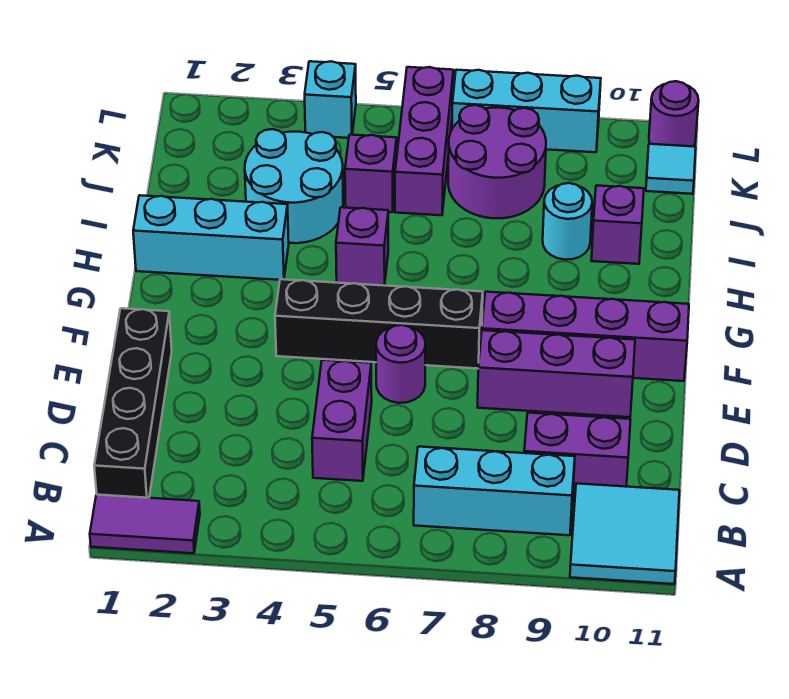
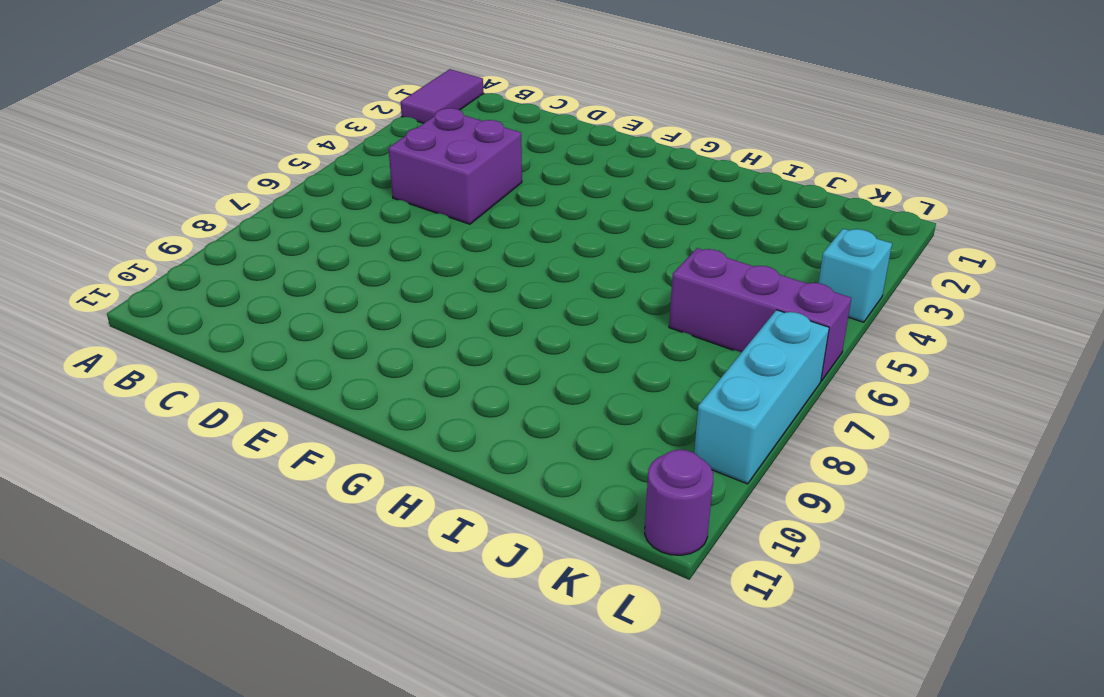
purple brick C4:D5 level 1 -> purple brick C5:D5 level 1
none -> cyan tile A10:B11 level 1
none -> black brick B1:E1 level 1
none -> cyan brick B7:B9 level 1

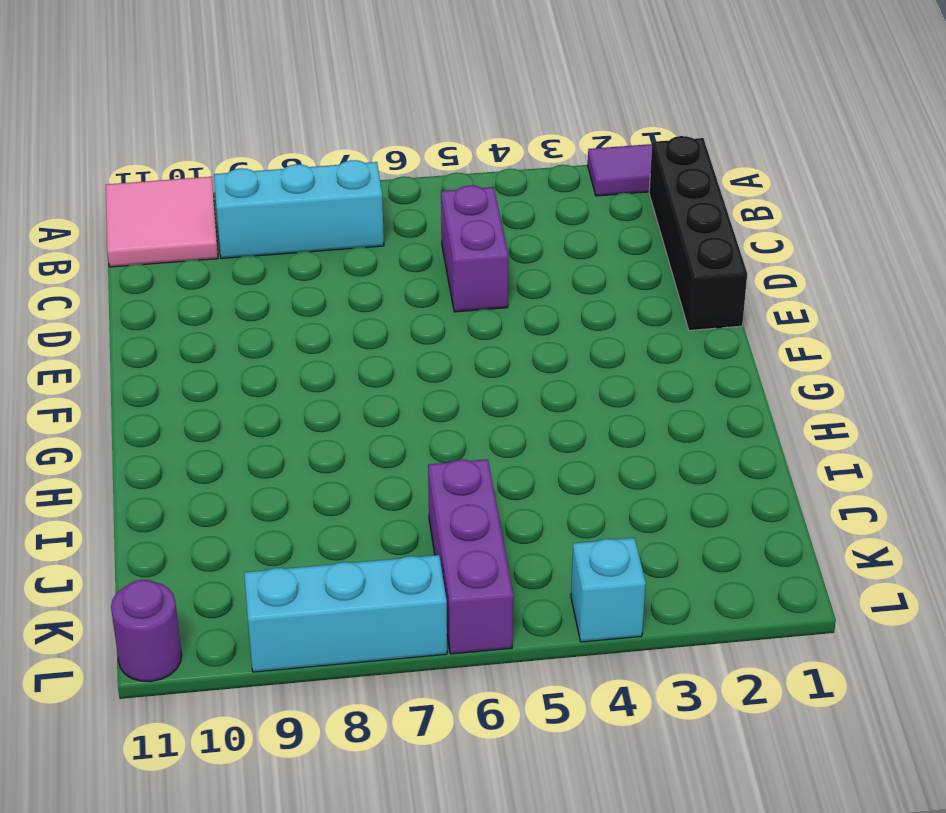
pink tile A10:B11 level 1 -> cyan tile A10:B11 level 1
none -> purple brick C9:C10 level 1
none -> purple round brick E6 level 1
none -> purple brick E8:E10 level 1

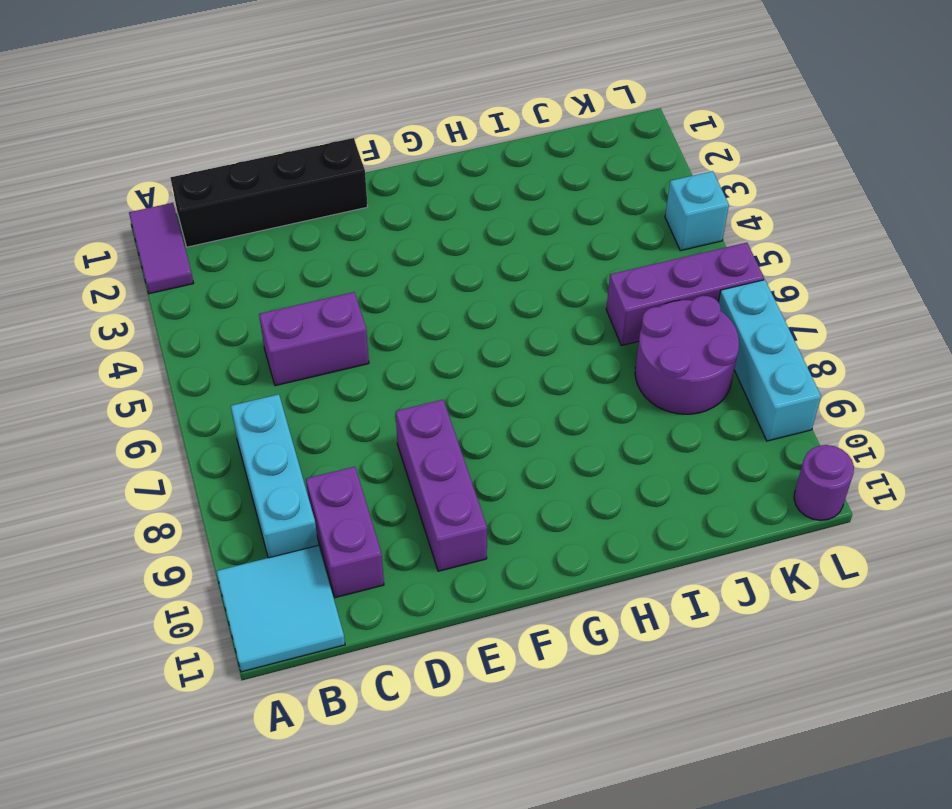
none -> purple round brick E6 level 1
none -> black brick F4:F7 level 1
none -> purple brick F8:F11 level 1

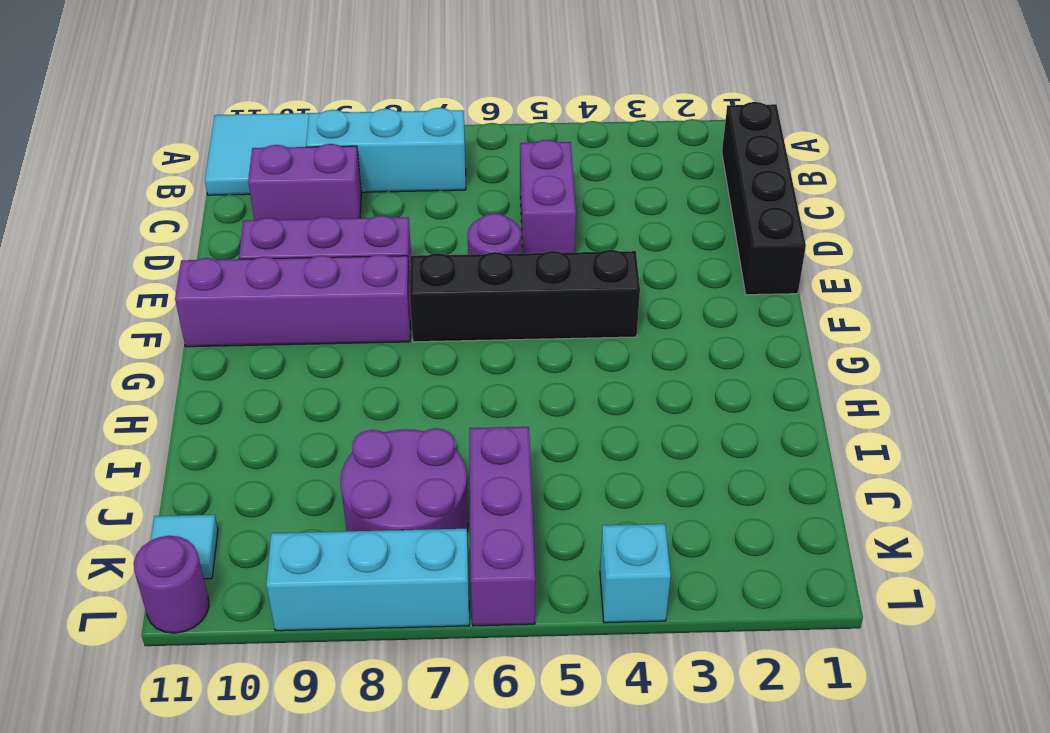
none -> purple tile A1:A2 level 1
none -> cyan brick H1:H3 level 1
none -> purple brick H5 level 1

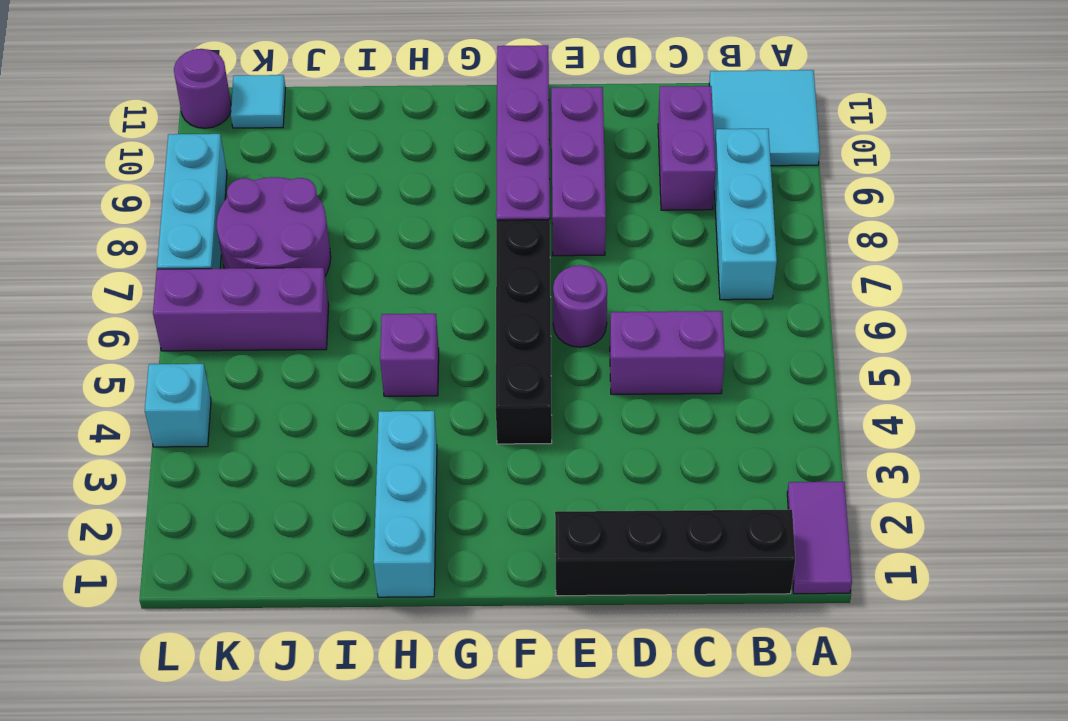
none -> cyan round brick I3:J4 level 1
none -> cyan round brick I9 level 1
none -> purple brick I10 level 1

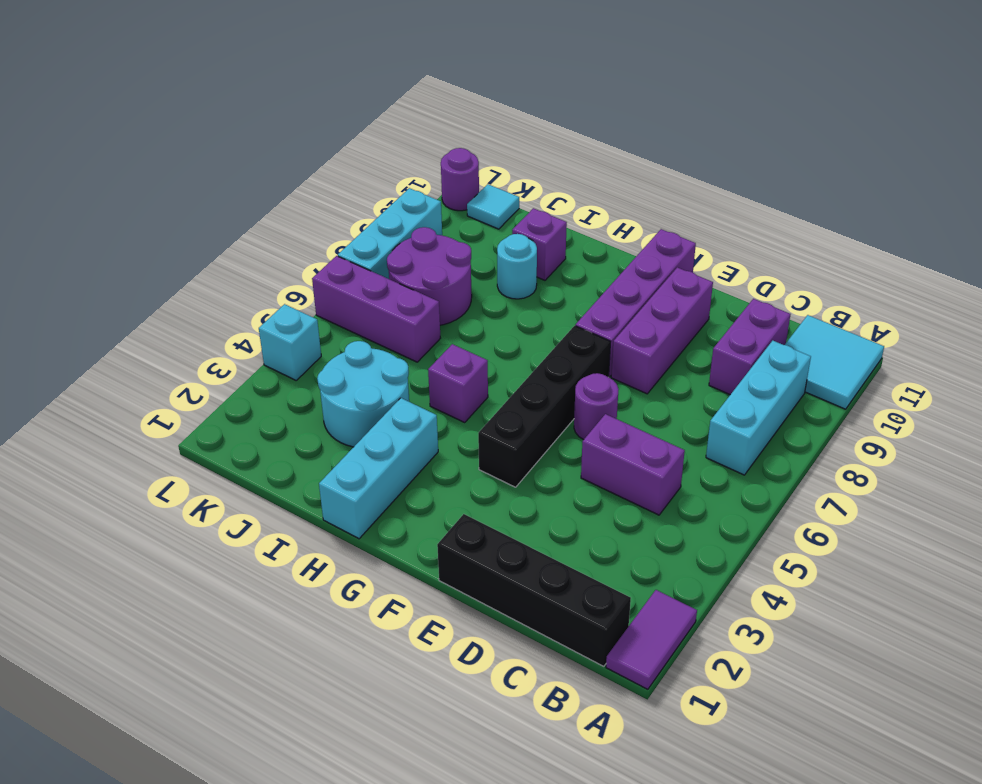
none -> purple brick J5 level 1

